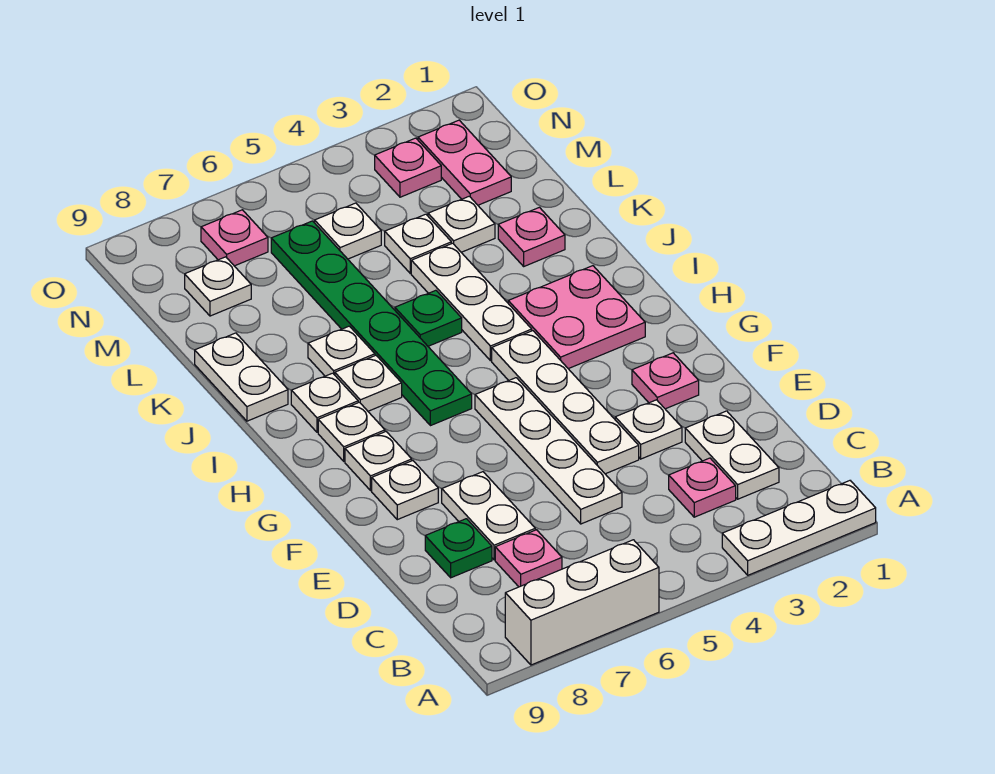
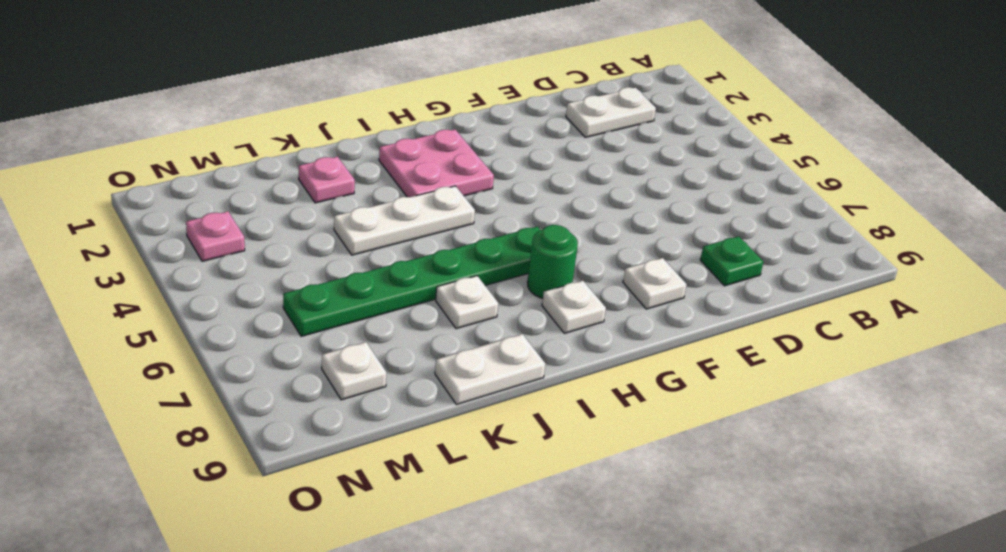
green round brick H7 level 1 -> none
none -> white plate A1:A3 level 1
none -> white brick A6:A8 level 1
none -> pink plate C3 level 1
none -> pink plate C7 level 1

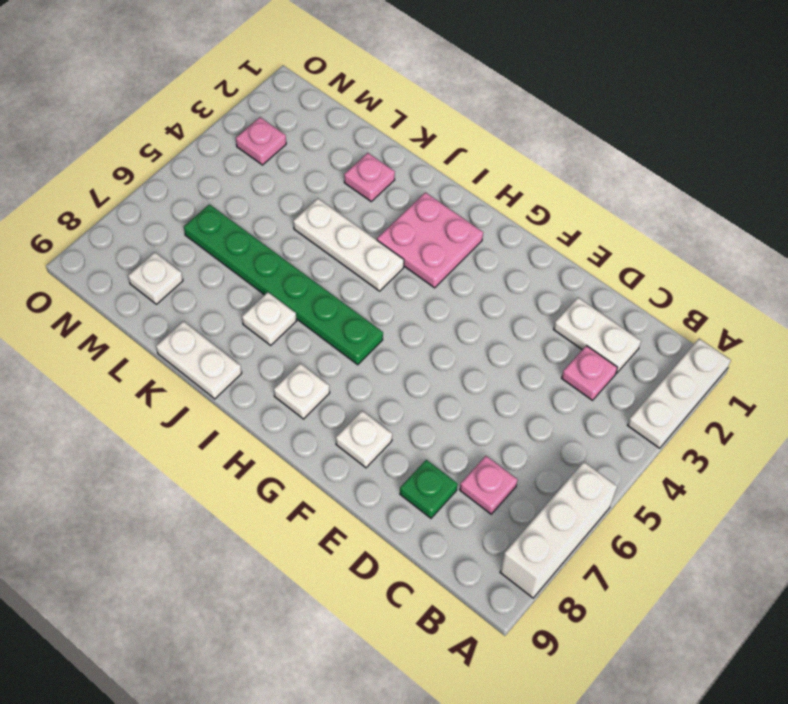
none -> white plate D5:G5 level 1
none -> white plate D7:E7 level 1
none -> white plate E3 level 1
none -> white plate E4:H4 level 1

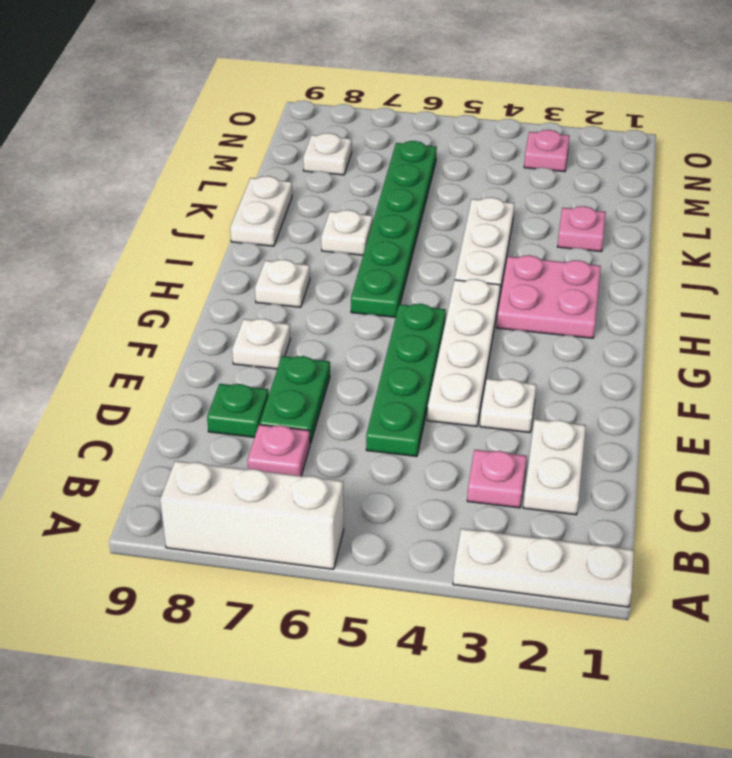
green plate D5:G5 level 1 -> white plate D5:G5 level 1
green plate D7:E7 level 1 -> white plate D7:E7 level 1
none -> pink plate F2 level 1
none -> white plate G8 level 1
none -> white plate I7 level 1
none -> white plate I8 level 1

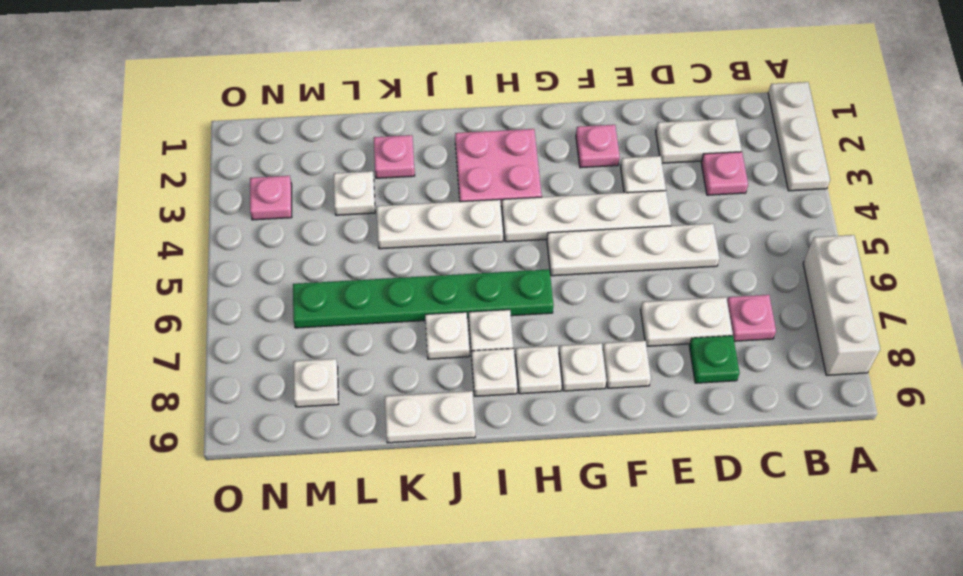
none -> green plate J5 level 1
none -> white plate L4 level 1
none -> pink plate M2:N2 level 1
none -> white plate M5 level 1

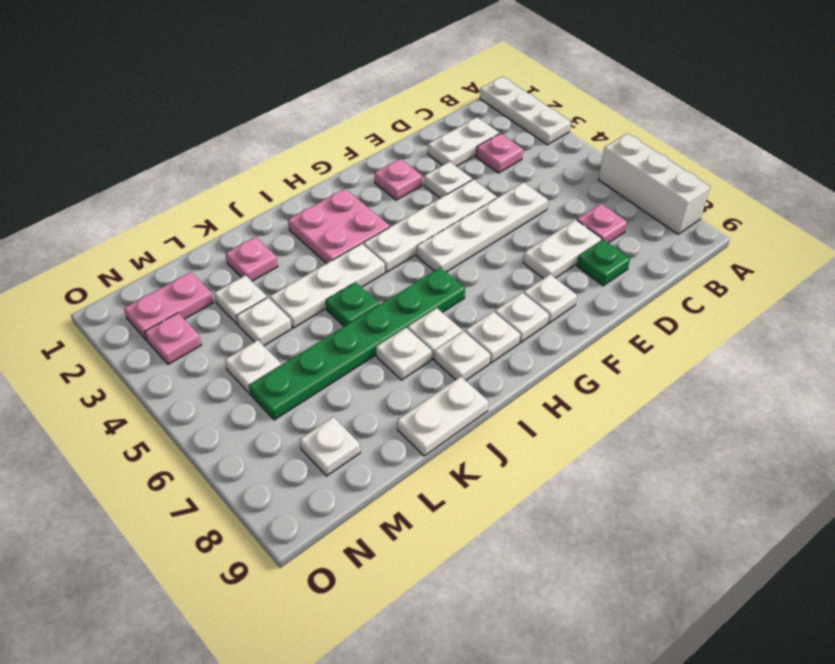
none -> pink plate N7 level 1

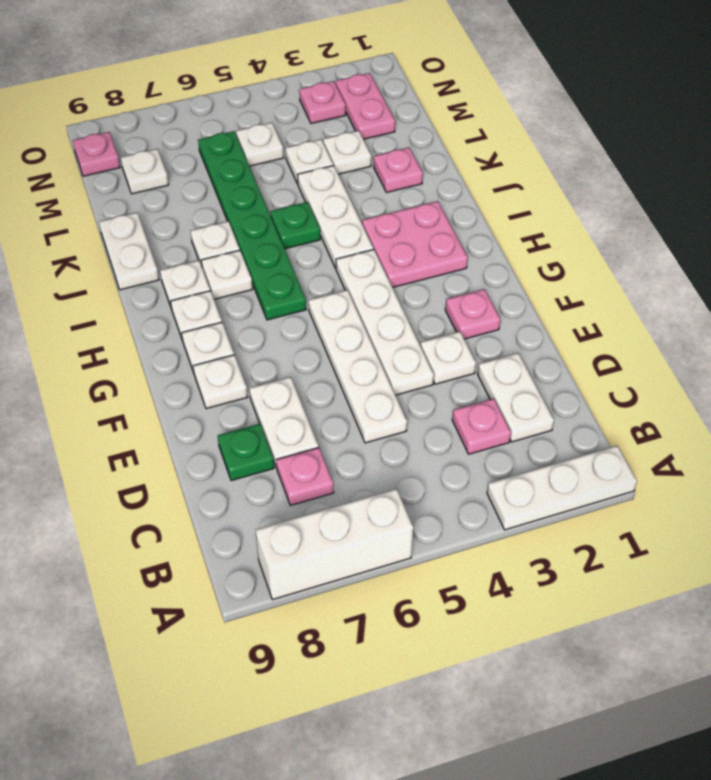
pink plate N9 level 1 -> pink plate N7 level 1

